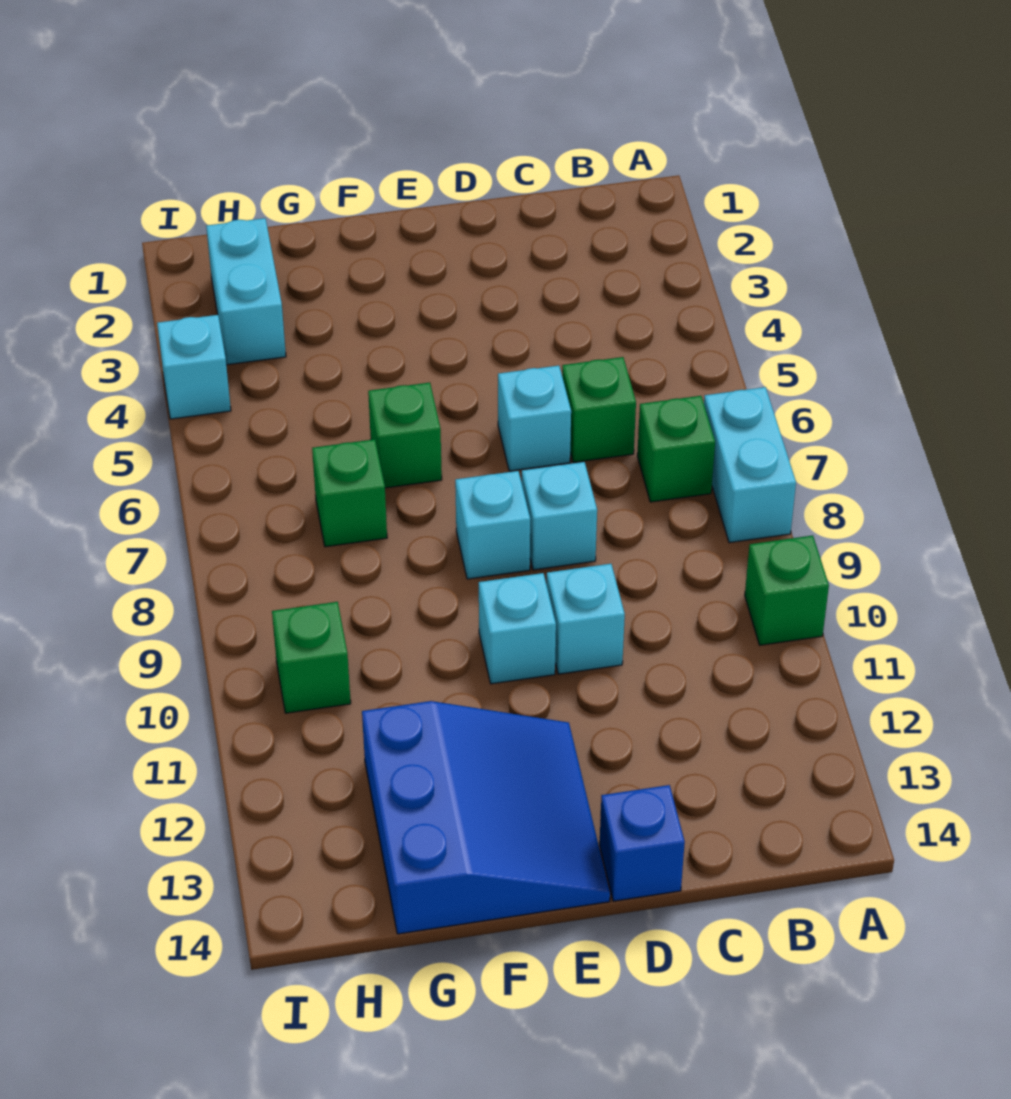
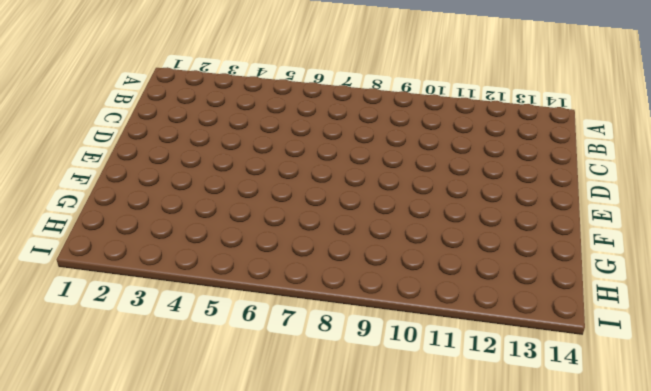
none -> cyan brick A7:A8 level 1
none -> green brick A10 level 1
none -> green brick B7 level 1

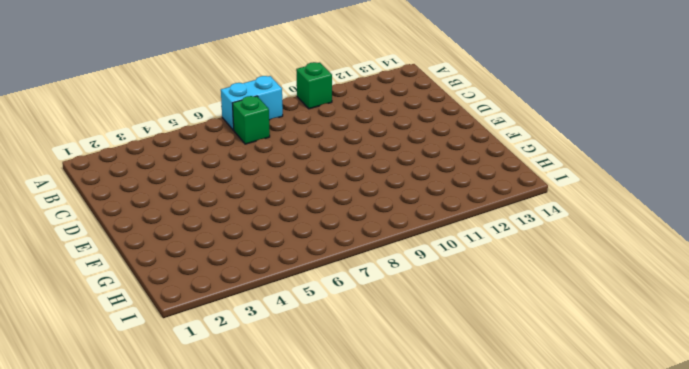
none -> green brick C6 level 1
none -> cyan brick D6 level 1
none -> cyan brick D8 level 1

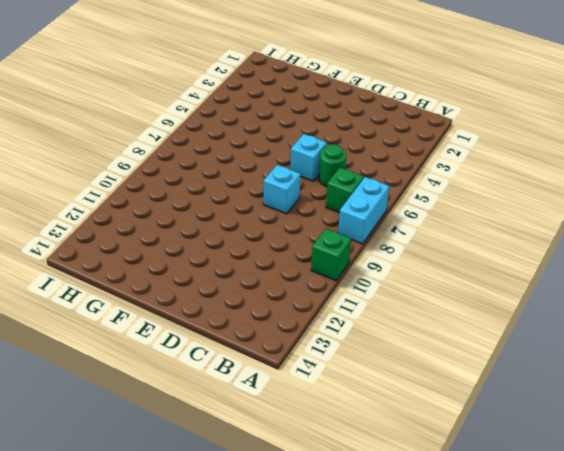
green round brick C6 level 1 -> green brick C6 level 1
none -> cyan brick D10 level 1
none -> blue brick D14 level 1
none -> cyan brick E8 level 1

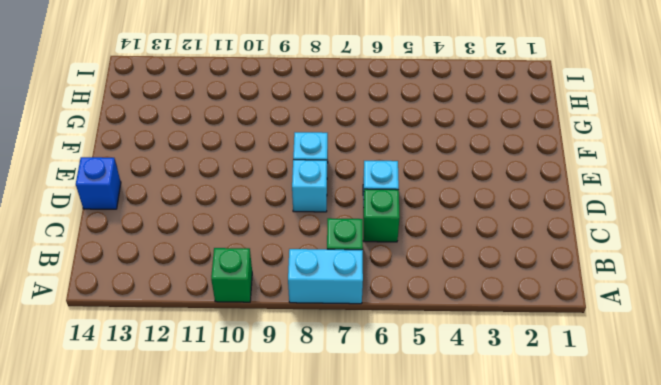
none -> cyan brick D10 level 1
none -> cyan brick E10 level 1
none -> blue slope E12:G14 level 1 top G

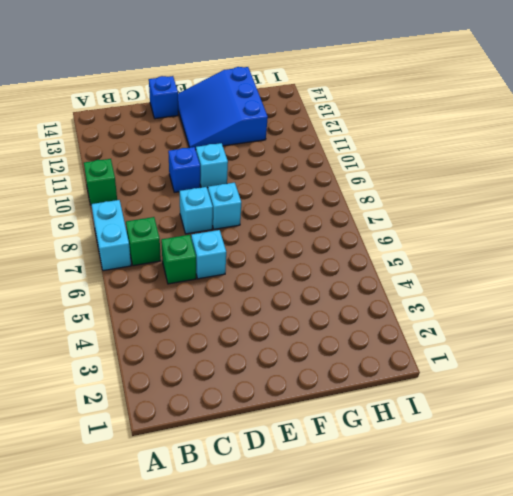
blue brick D10 level 1 -> cyan brick D10 level 1
none -> green brick F6 level 1
none -> green brick G7 level 1
none -> cyan brick H2:H3 level 1

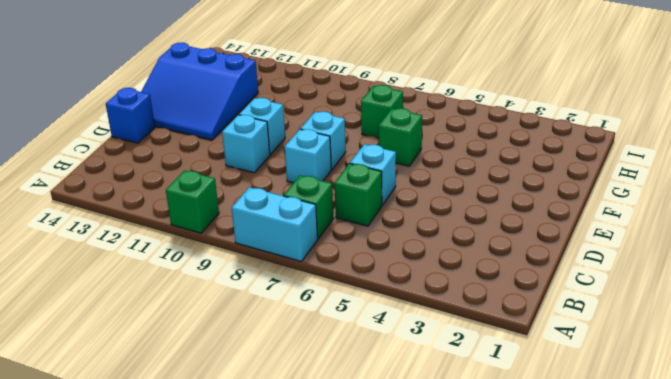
none -> cyan brick H2:H3 level 1
none -> green brick H10 level 1
none -> cyan brick I4 level 1

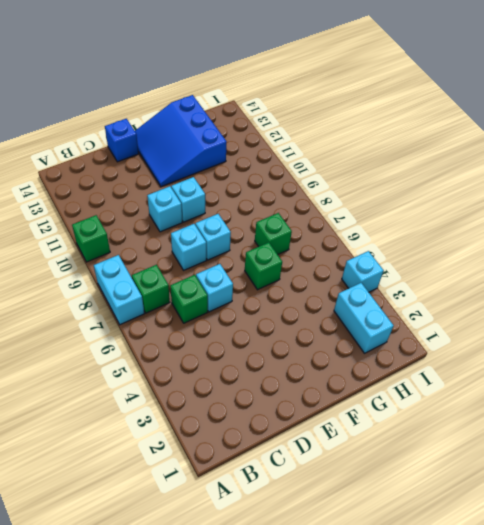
none -> green brick H10 level 1

